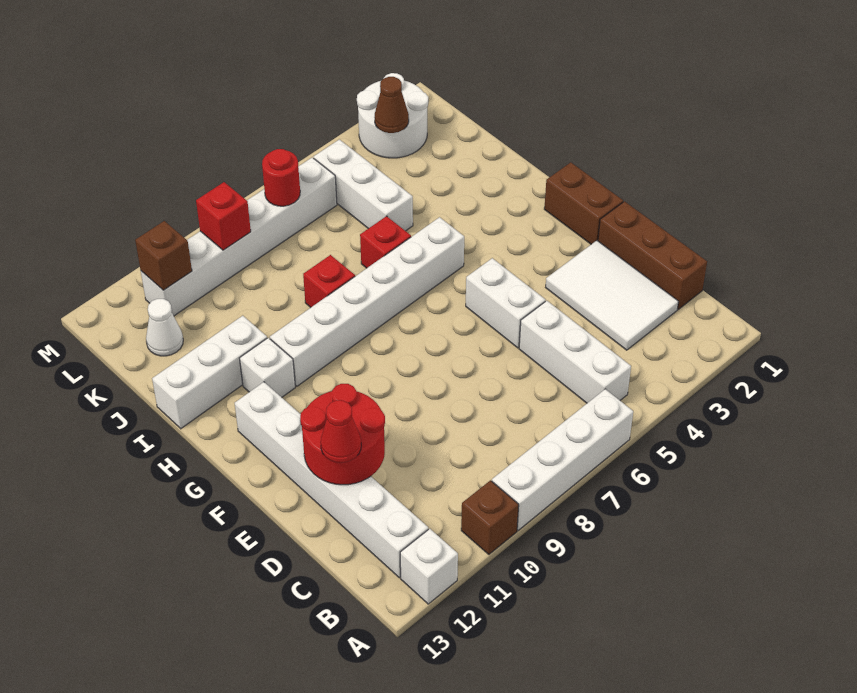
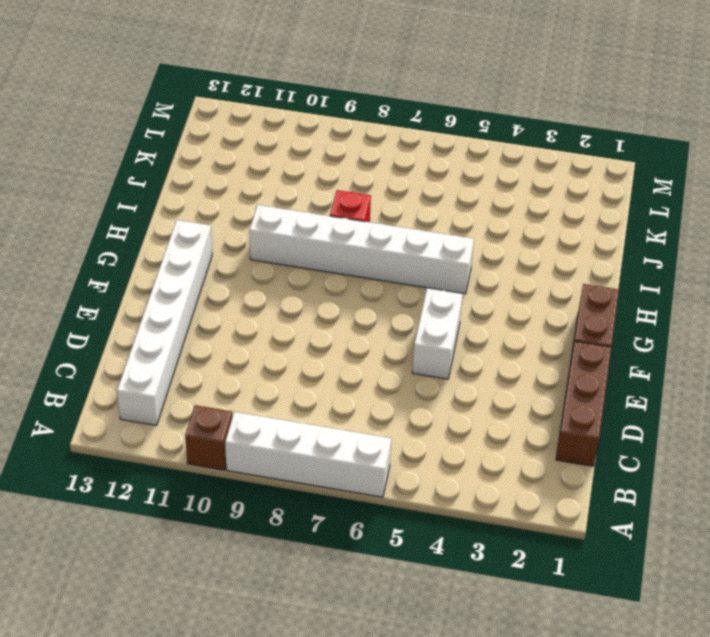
none -> white brick A12 level 1
none -> white brick B5:D5 level 1
none -> white tile C2:E3 level 1

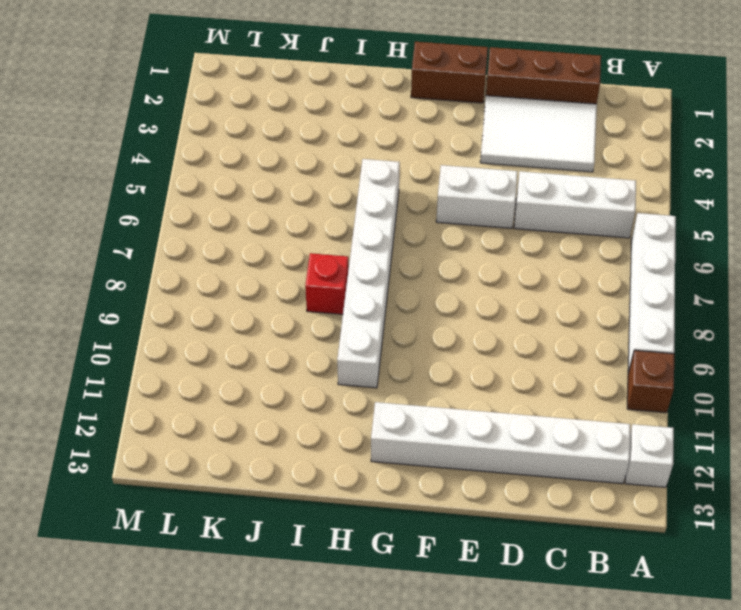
none -> white brick H11 level 1
none -> red brick I6 level 1
none -> white brick I11:I13 level 1

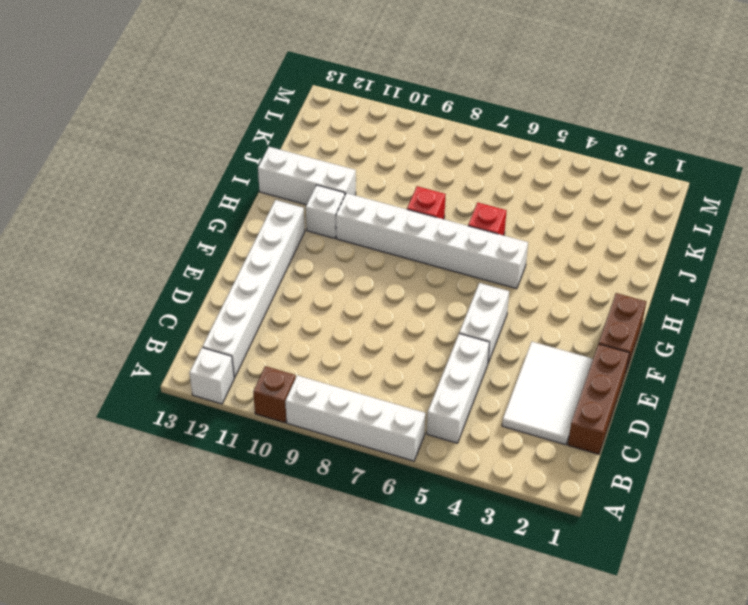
none -> white brick J5:L5 level 1
none -> white cone K12 level 1
none -> white round brick L2:M3 level 1

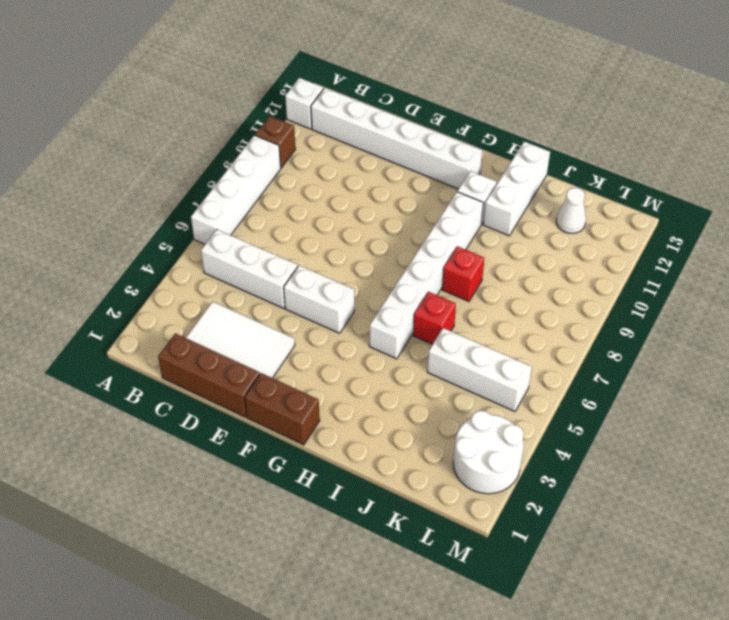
none -> white brick L6:L11 level 1
none -> red round brick D11:E12 level 2
none -> brown cone L3 level 2

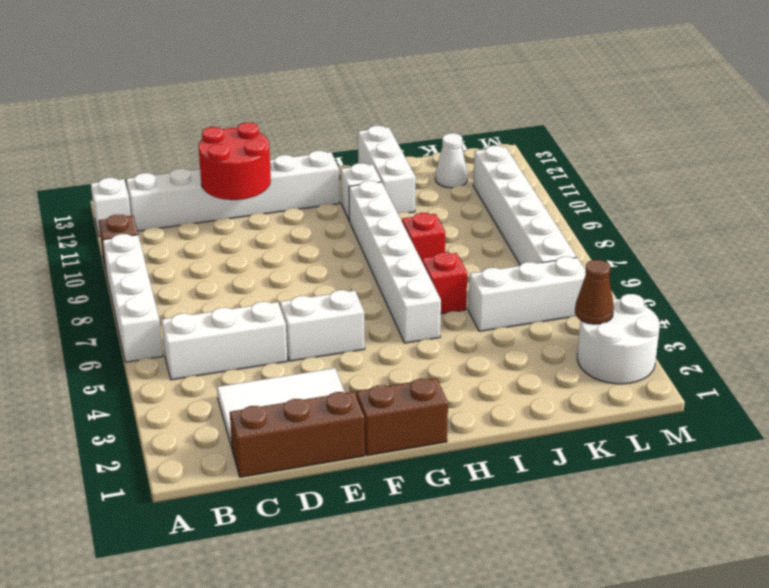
none -> red round brick L7 level 2
none -> red brick L9 level 2
none -> brown brick L11 level 2

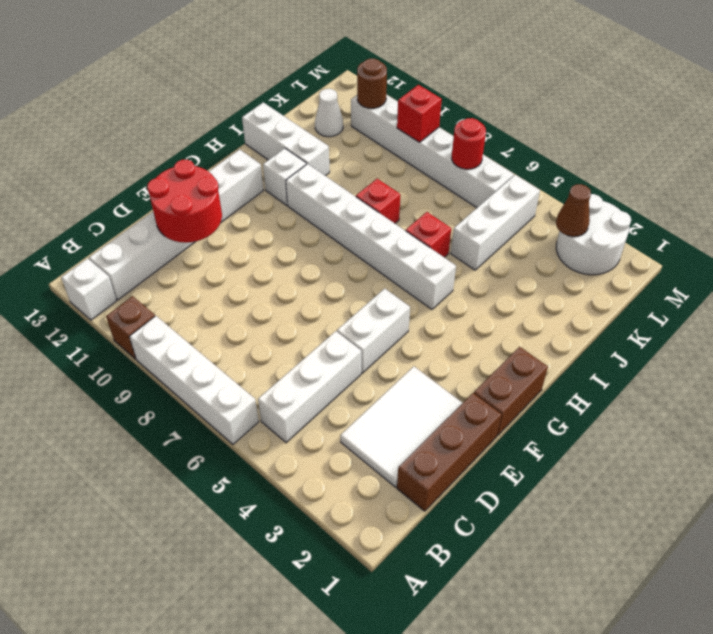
brown round brick L11 level 2 -> brown brick L11 level 2
none -> red cone D12 level 3

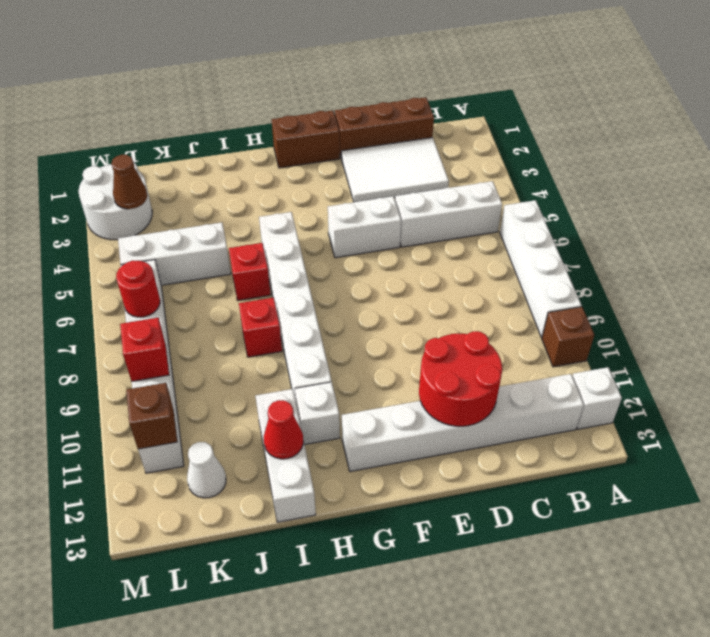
red cone I12 level 2 -> red cone D12 level 3

